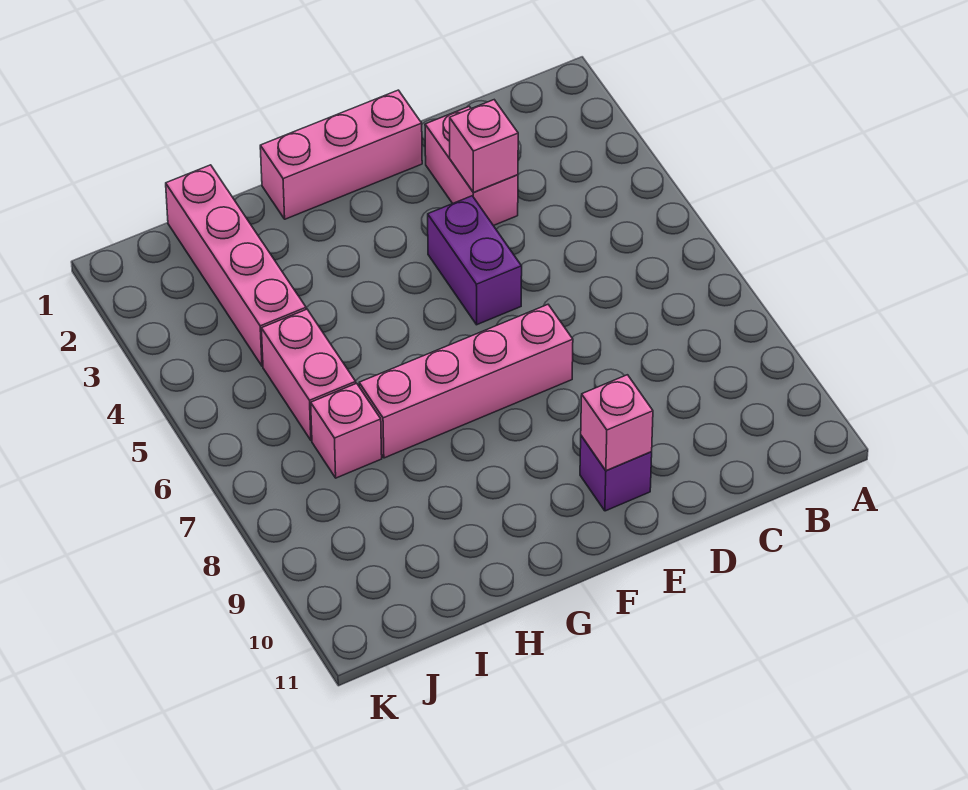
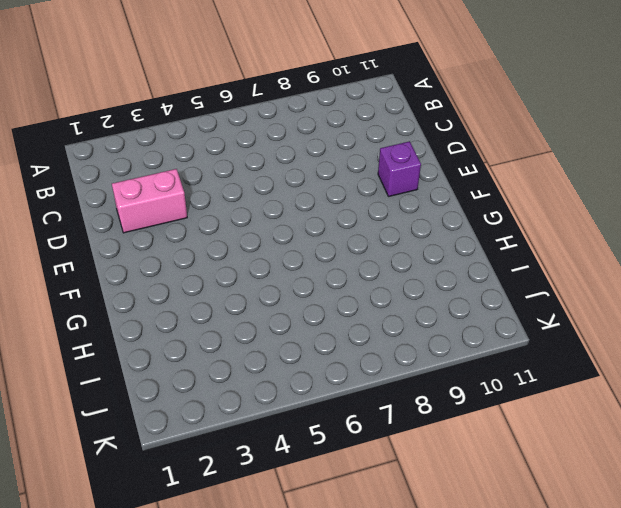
none -> pink brick E1:G1 level 1
none -> purple brick E4:E5 level 1

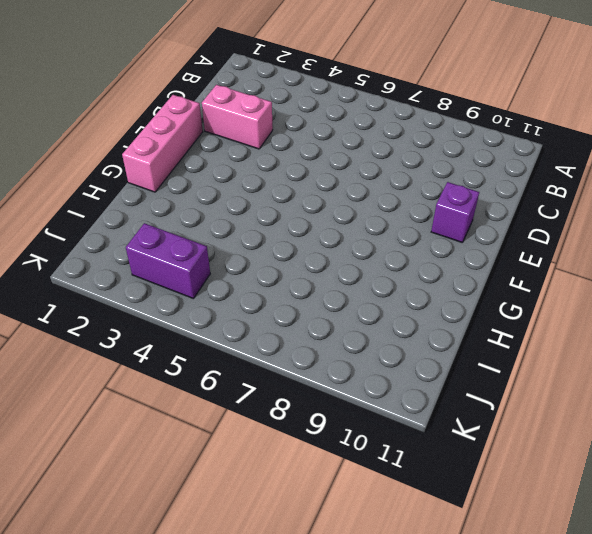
purple brick J3:J4 level 1 -> purple brick E4:E5 level 1
none -> pink brick E7:H7 level 1
none -> pink brick I1:I4 level 1

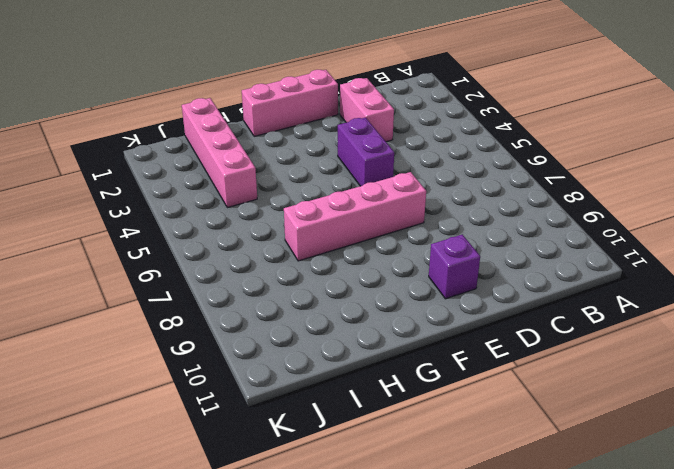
none -> pink brick I5:I6 level 1
none -> pink brick I7 level 1

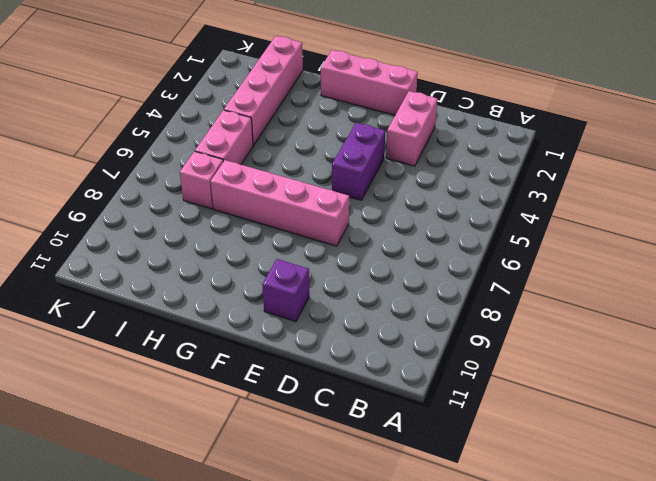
none -> pink brick D3 level 2
none -> pink brick E10 level 2

